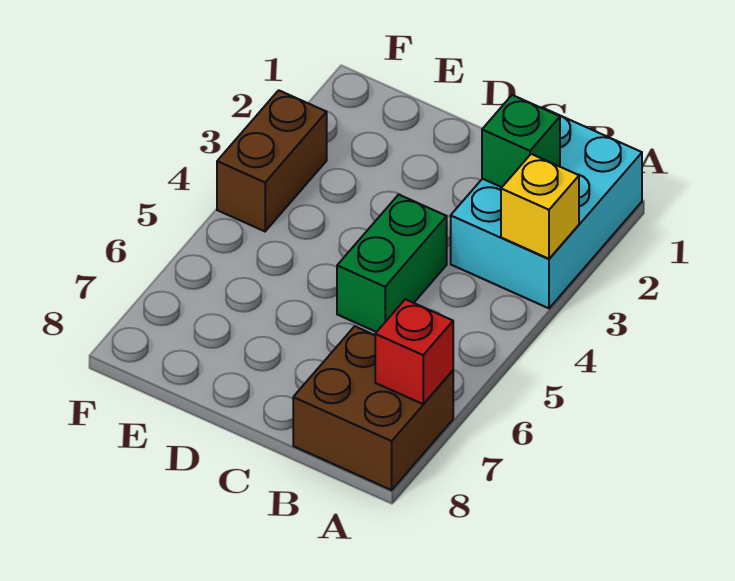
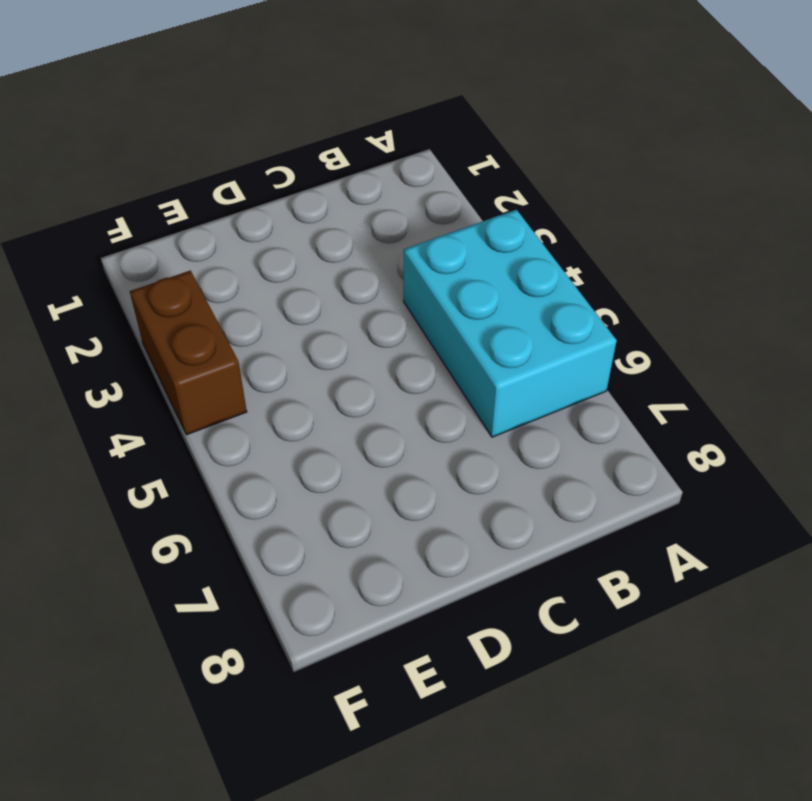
cyan brick A4:B6 level 1 -> cyan brick A1:B3 level 1
none -> brown brick A7:B8 level 1
none -> green brick C4:C5 level 1

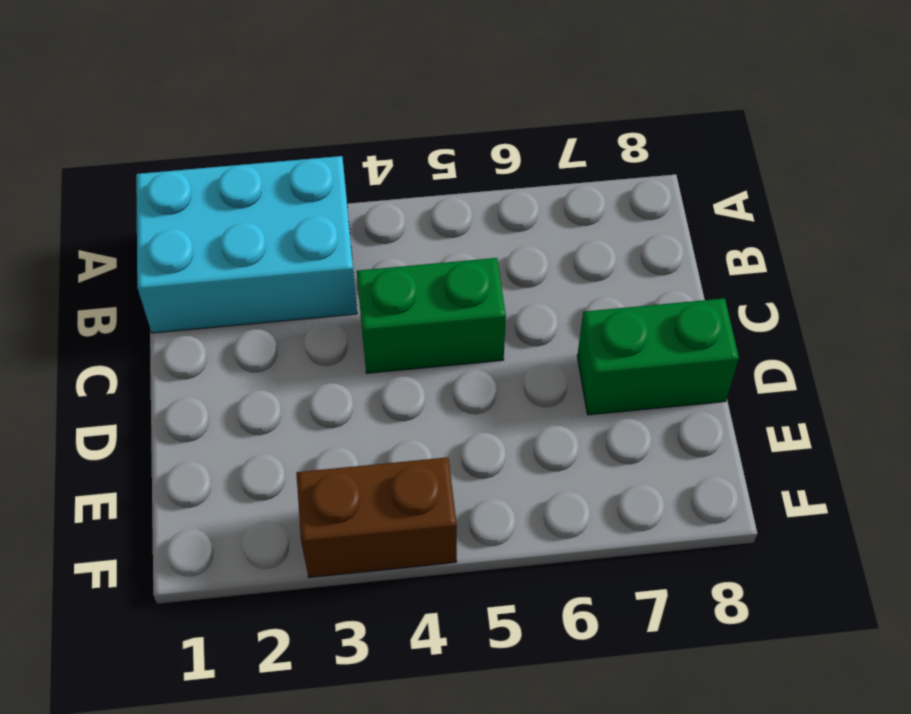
green brick D7:D8 level 1 -> none
none -> brown brick A7:B8 level 1
none -> yellow brick A3 level 2

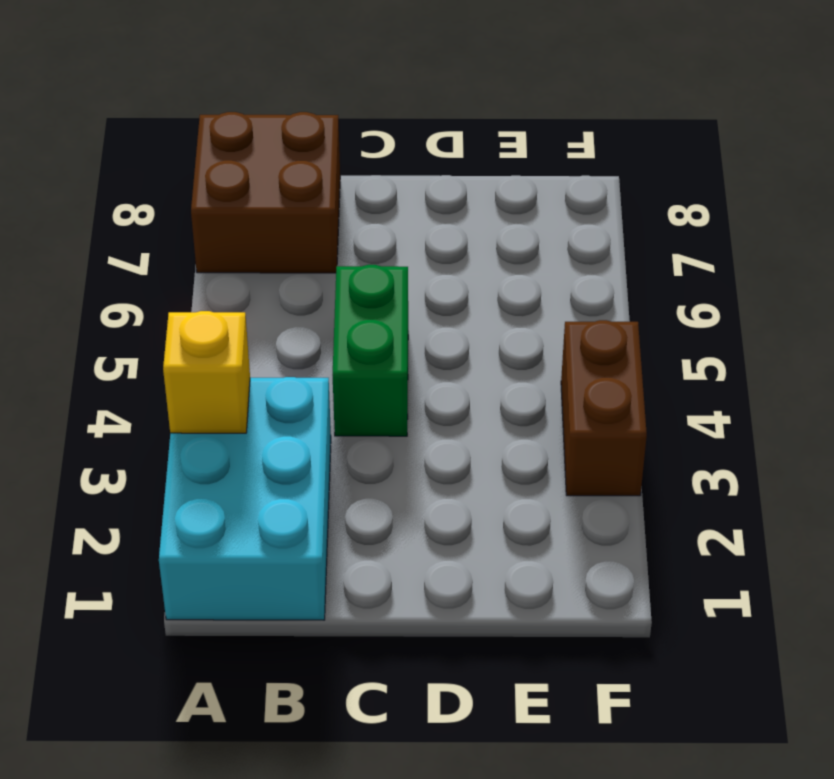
none -> red brick A7 level 2
none -> green brick B2 level 2

